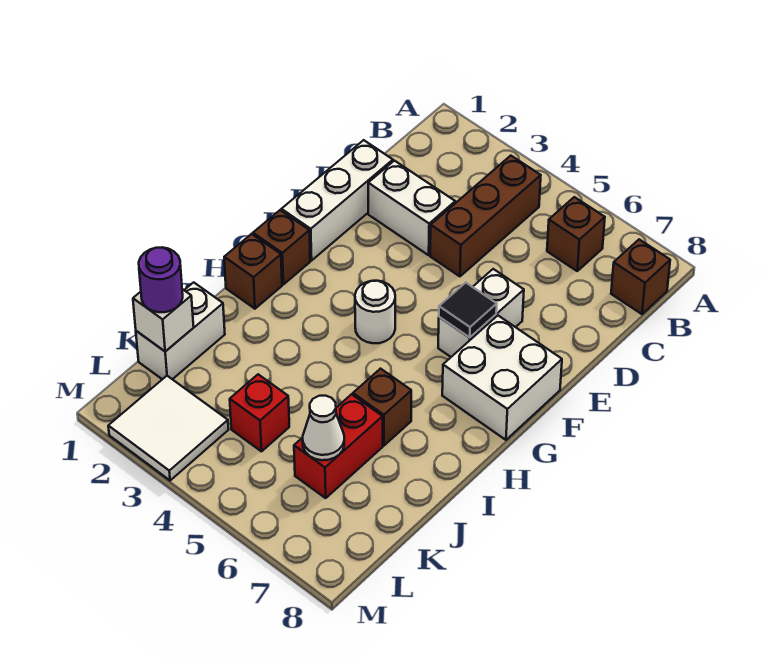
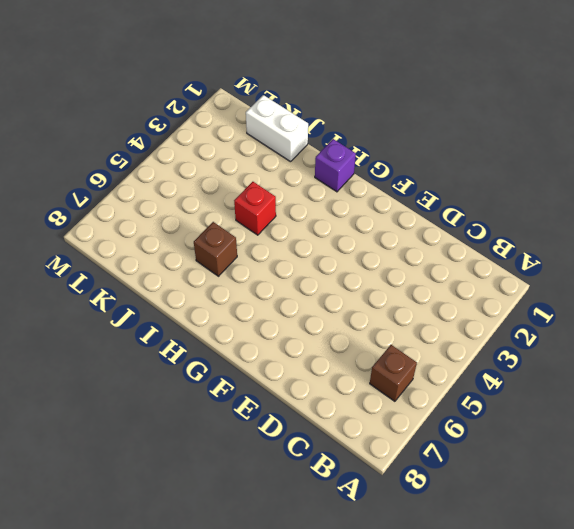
purple brick H1 level 1 -> brown brick H1 level 1
red brick I4 level 1 -> red brick K4 level 1
none -> brown brick B4:D4 level 1
none -> brown brick B8 level 1
none -> white brick D1:F1 level 1

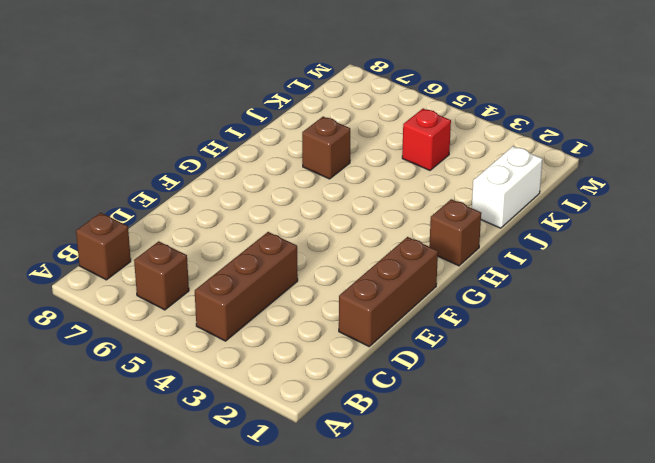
brown brick D1:F1 level 1 -> white brick D1:F1 level 1
none -> white brick D2:D3 level 1
none -> white brick E6:F6 level 1
none -> white brick F7:G8 level 1

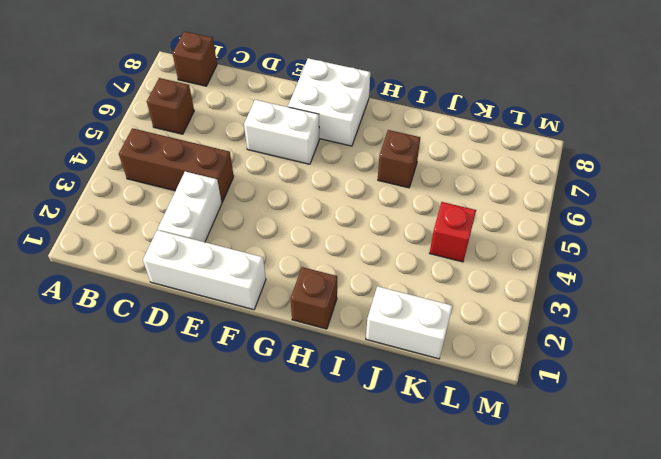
none -> brown brick G1 level 1
none -> white round brick G4 level 1
none -> red brick J6:K6 level 1

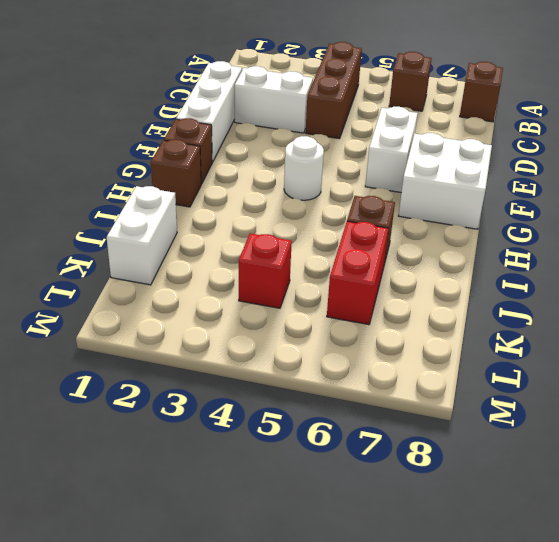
none -> white tile L2:M3 level 1
none -> black tile F6 level 2
none -> white brick K1 level 2

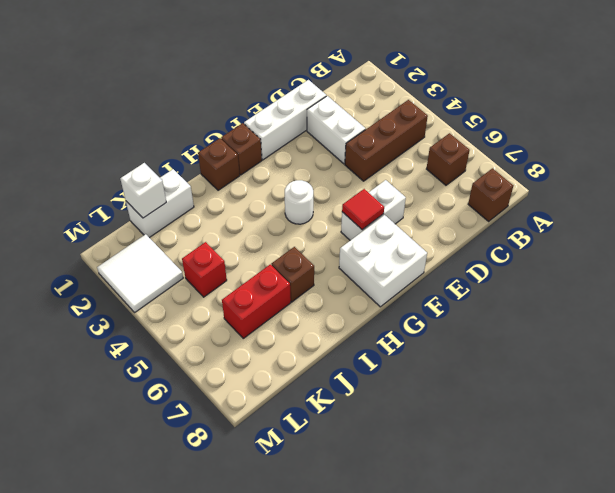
red tile F6 level 2 -> black tile F6 level 2
none -> white cone K6 level 2
none -> purple round brick K1 level 3

